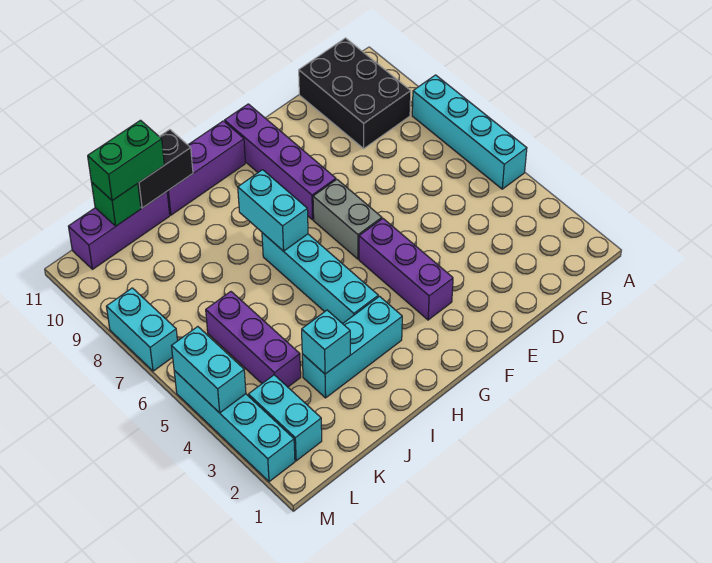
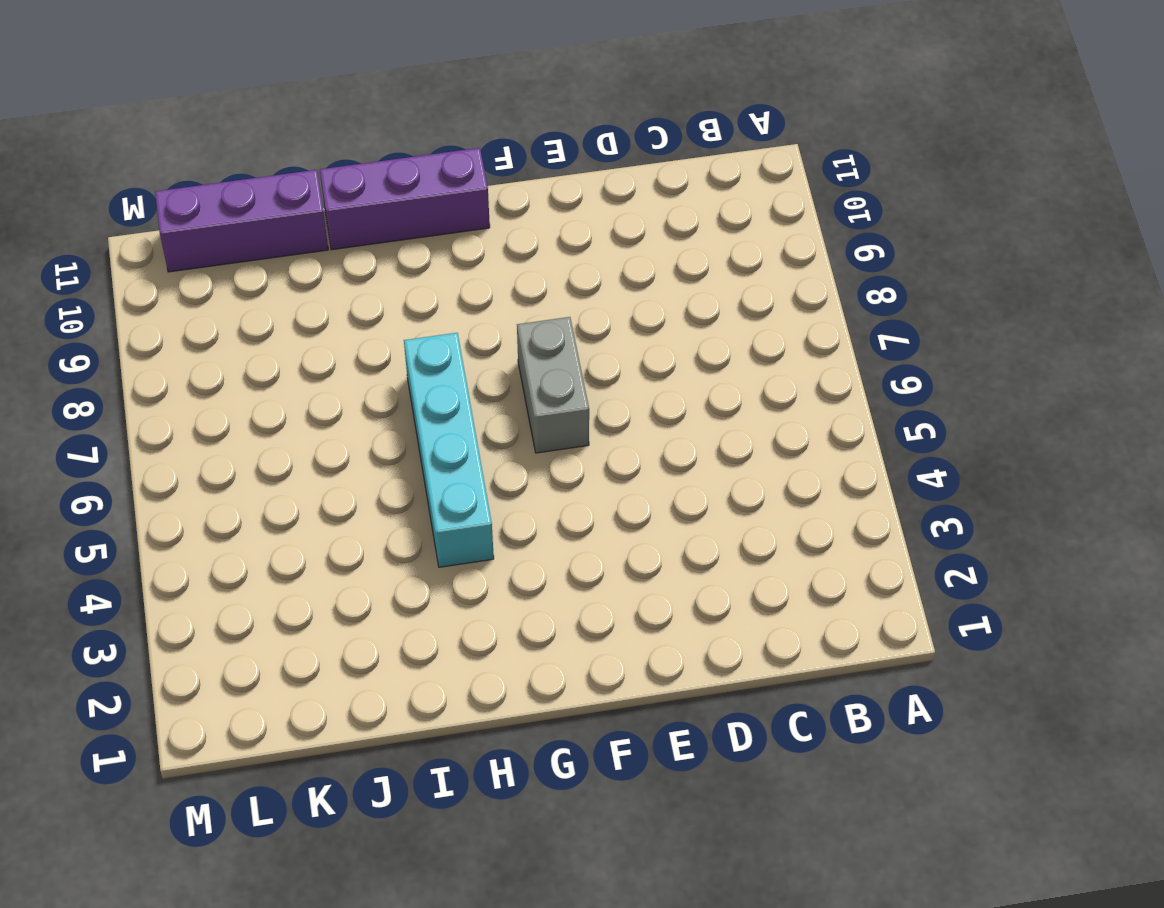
none -> cyan brick A5:A8 level 1
none -> black brick B9:C11 level 1
none -> purple brick F3:F5 level 1

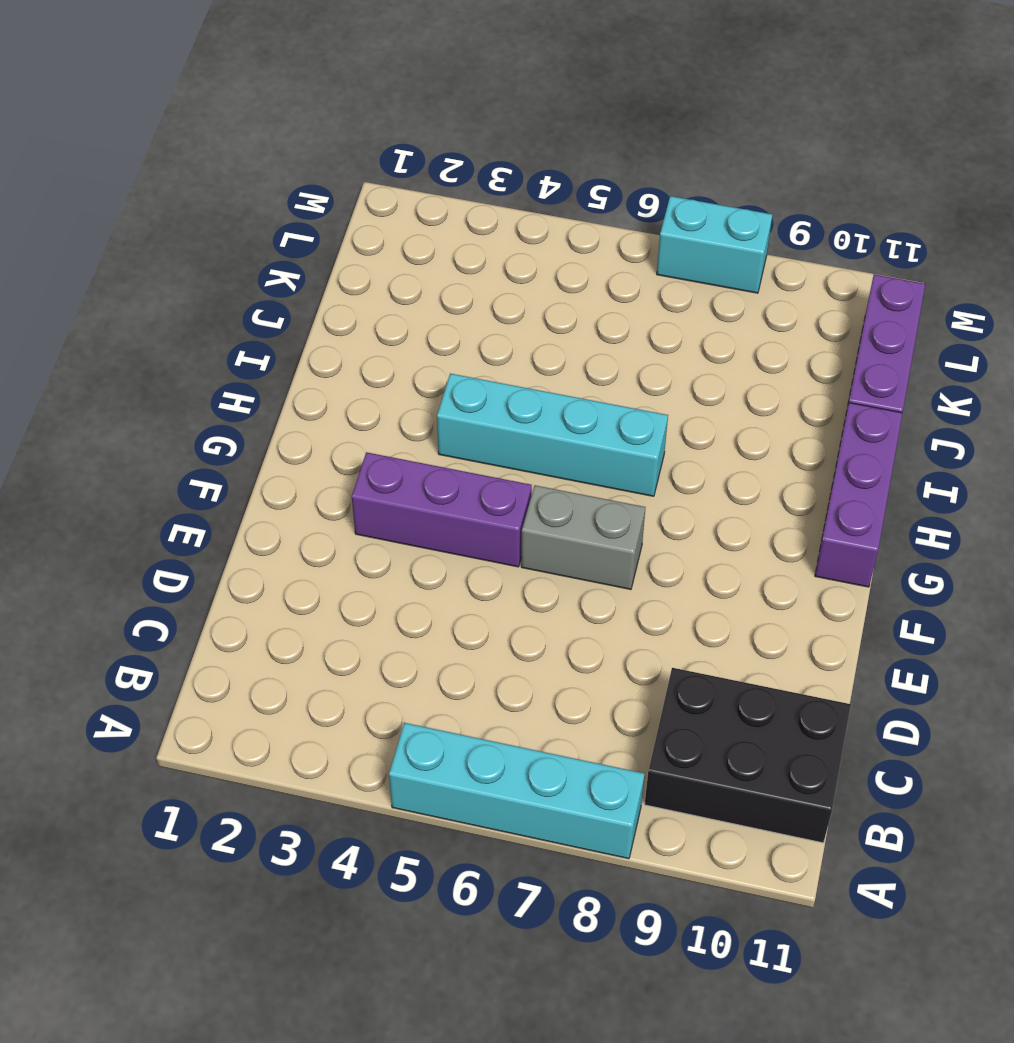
none -> purple brick F8:F11 level 1
none -> cyan brick H3:J3 level 1
none -> purple brick K4:K6 level 1

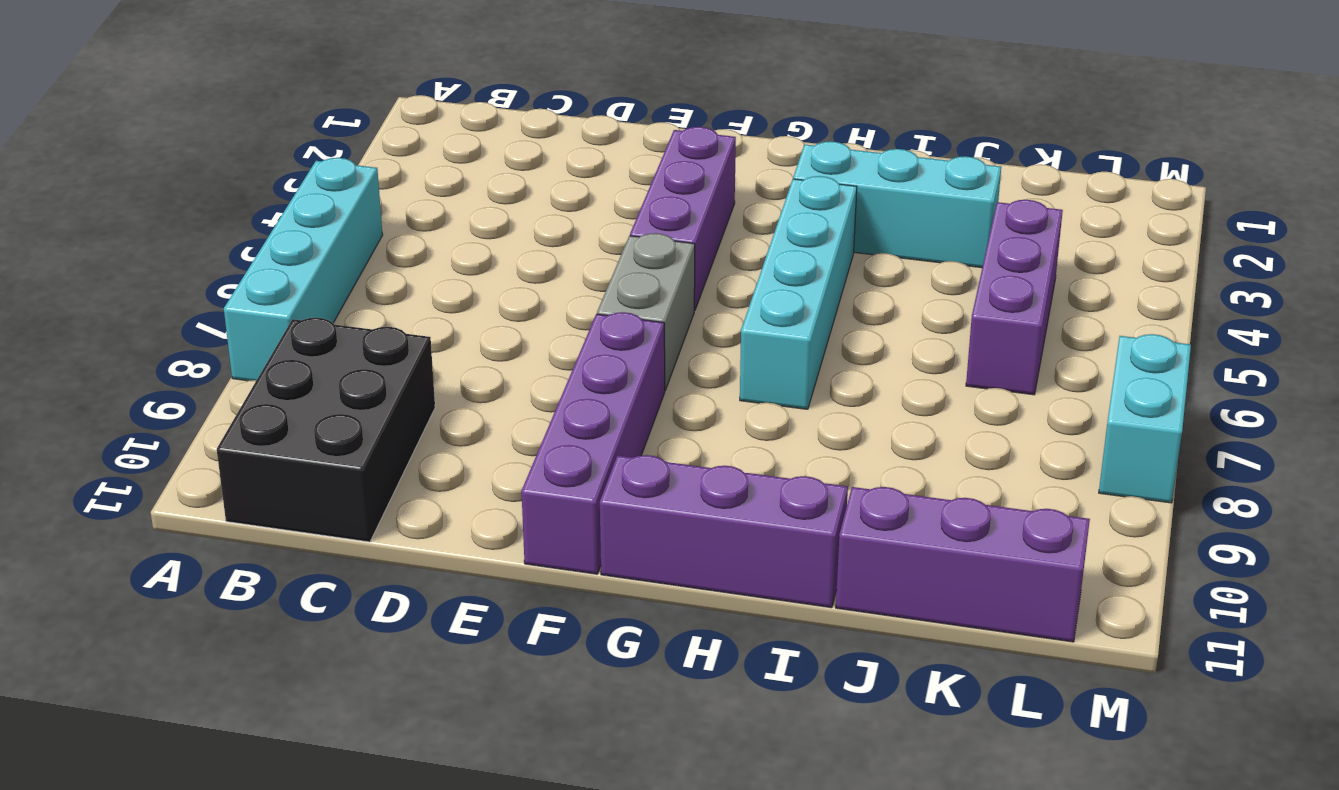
none -> cyan brick L2:L3 level 1
none -> cyan brick M2:M5 level 1
none -> cyan brick H7:H8 level 2

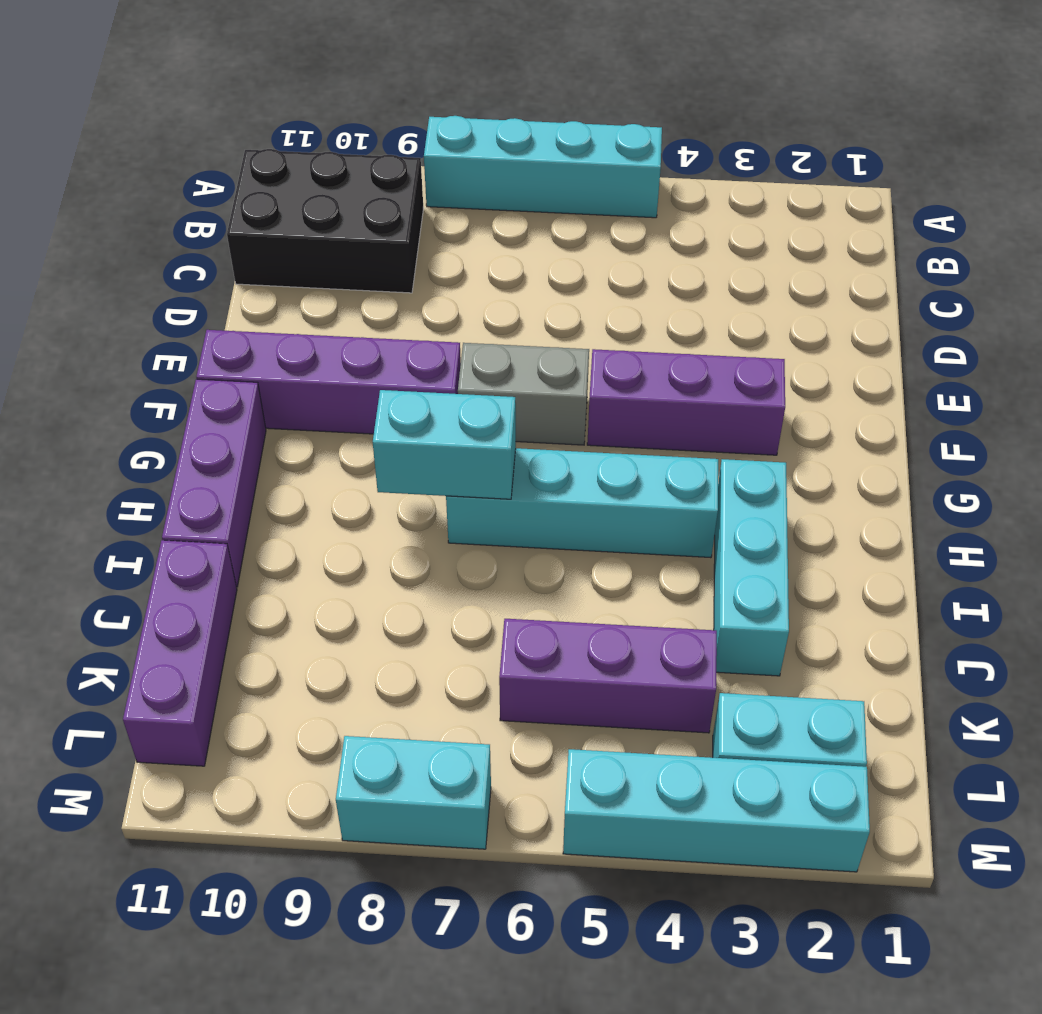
none -> black brick I11:J11 level 2
none -> cyan brick J3 level 2
none -> green brick K11 level 2

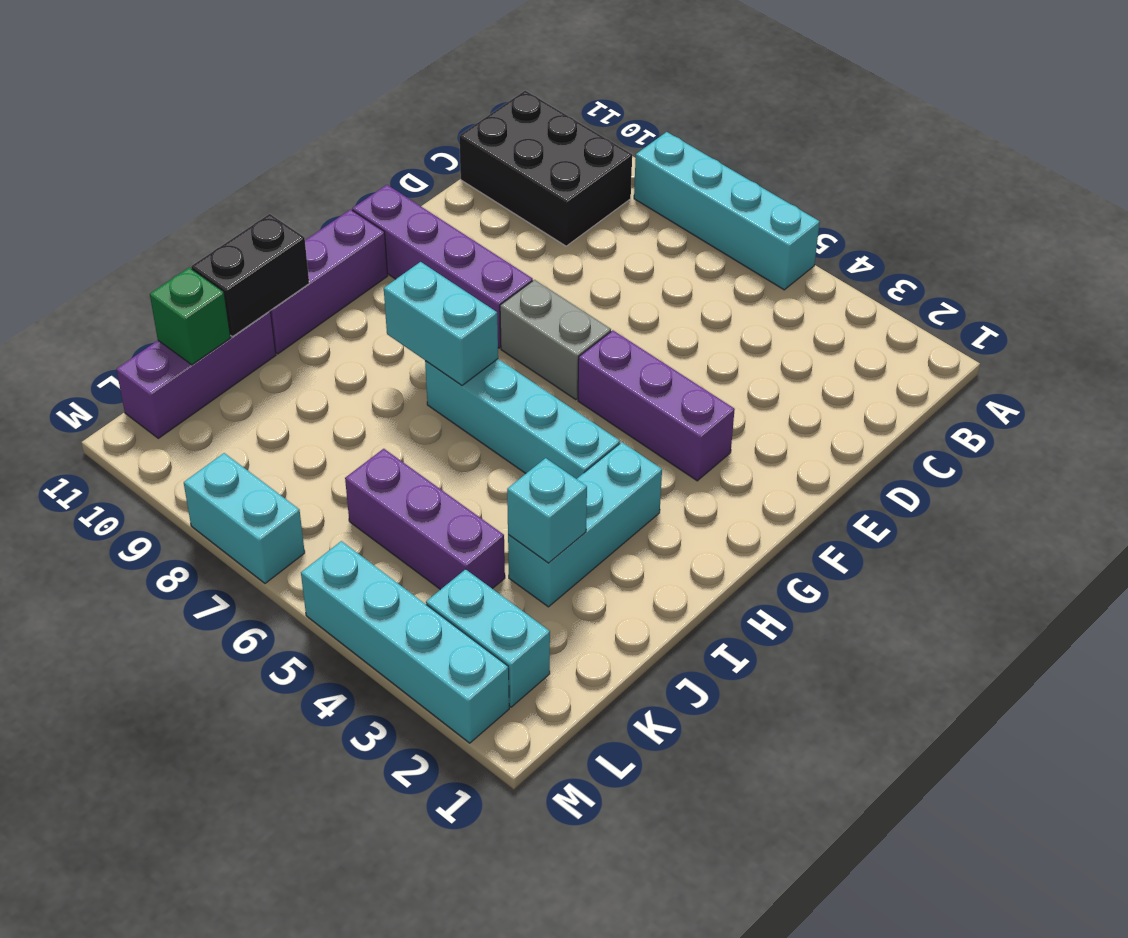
none -> cyan brick M4:M5 level 2
none -> green brick J11:K11 level 3

